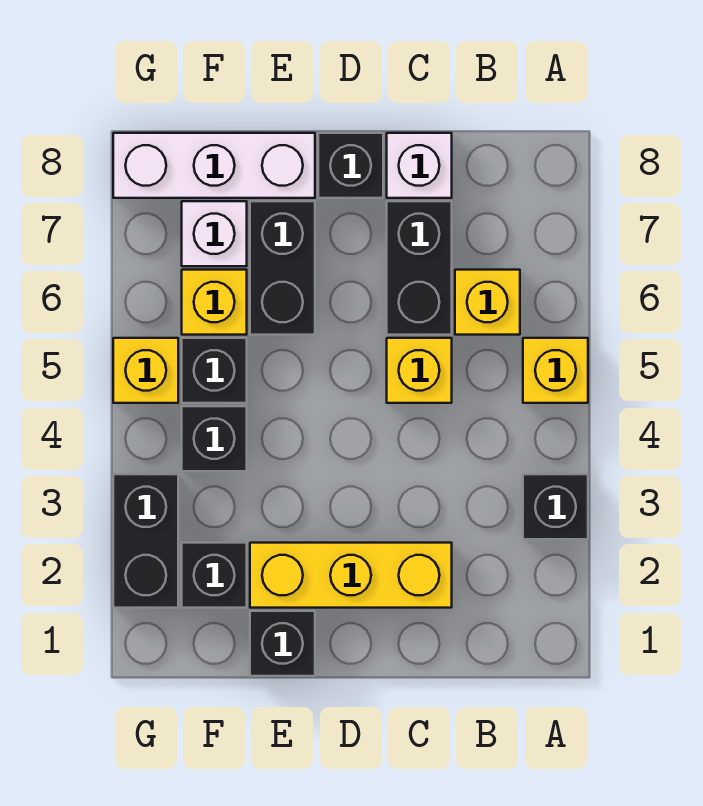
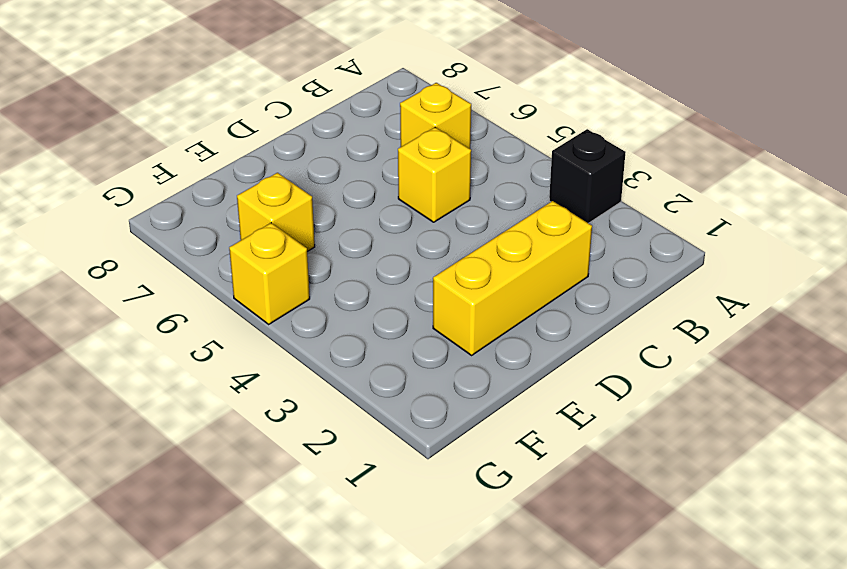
none -> yellow brick A5 level 1
none -> black brick C6:C7 level 1
none -> white brick C8 level 1

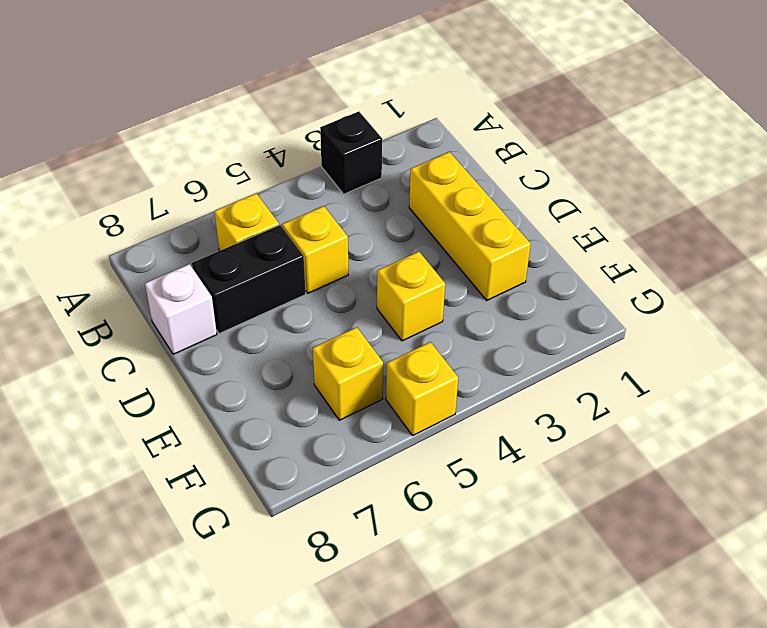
yellow brick E4 level 1 -> yellow brick A5 level 1
none -> black brick D8 level 1
none -> black brick E1 level 1
none -> black brick E6:E7 level 1

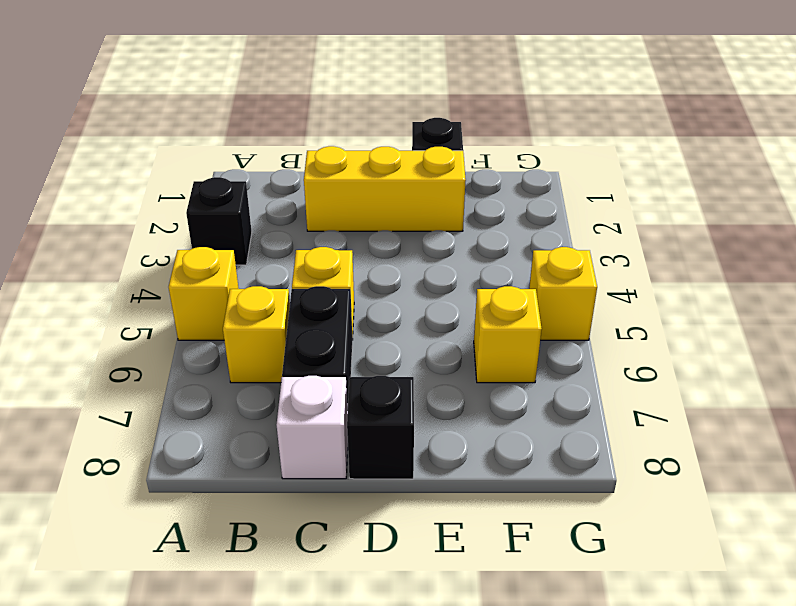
none -> black brick E6:E7 level 1
none -> white brick E8:G8 level 1
none -> black brick F2 level 1

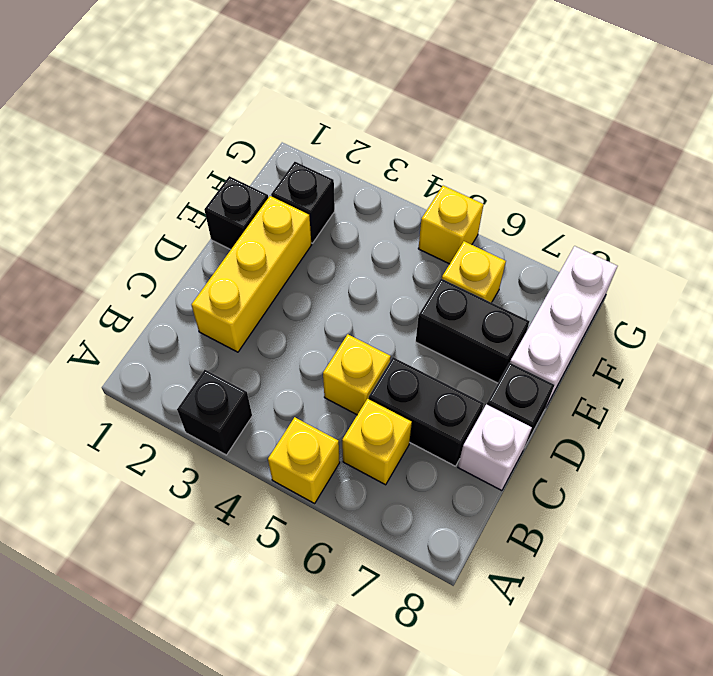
none -> black brick F4 level 1
none -> black brick F5 level 1
none -> white brick F7 level 1

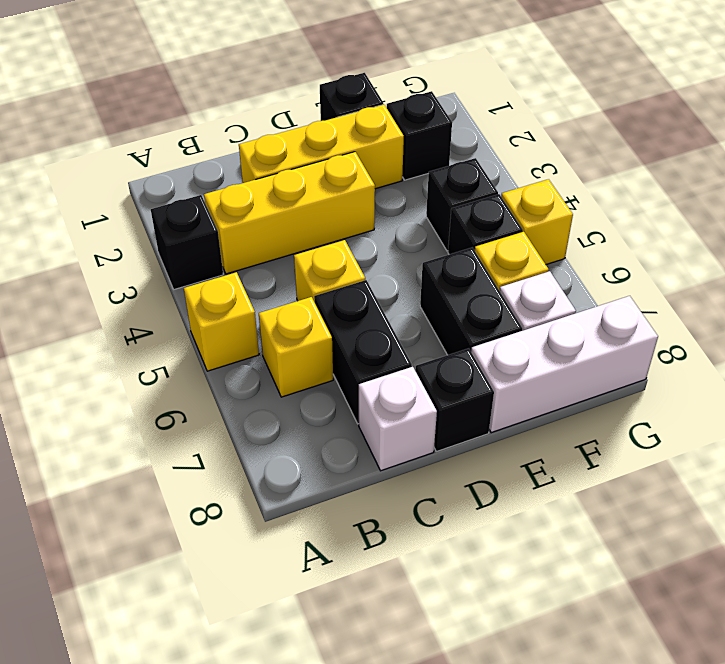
yellow brick B3:D3 level 1 -> none
none -> black brick G2:G3 level 1

